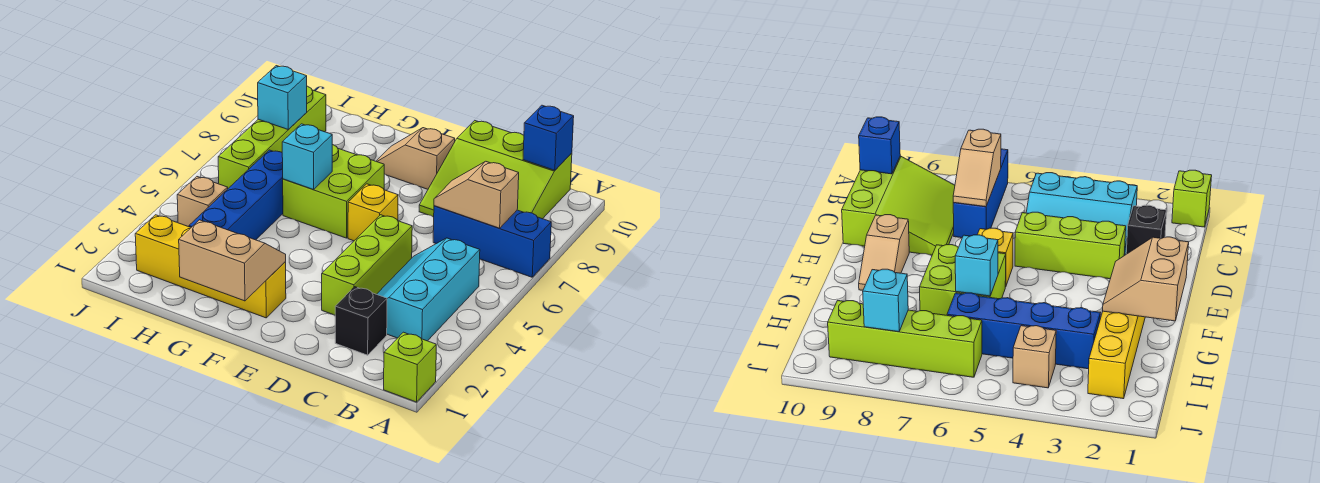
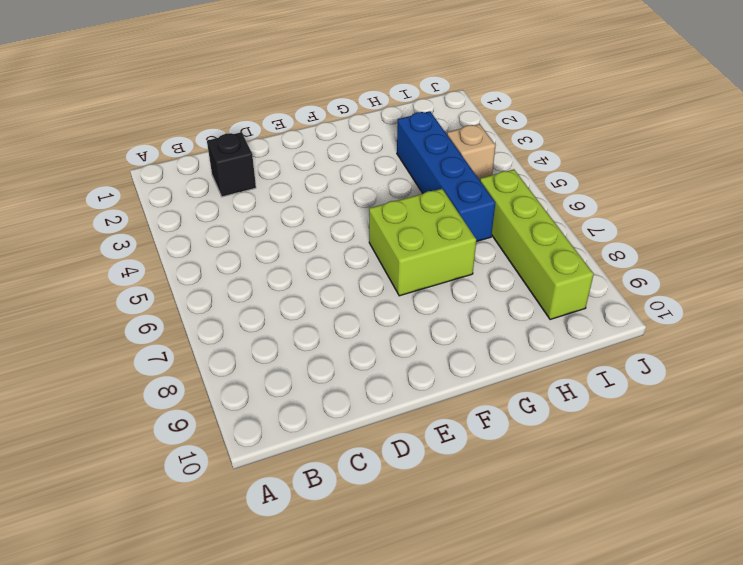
none -> lime brick A1 level 1
none -> blue brick A7:C7 level 1
none -> cyan slope B3:C5 level 1 top B

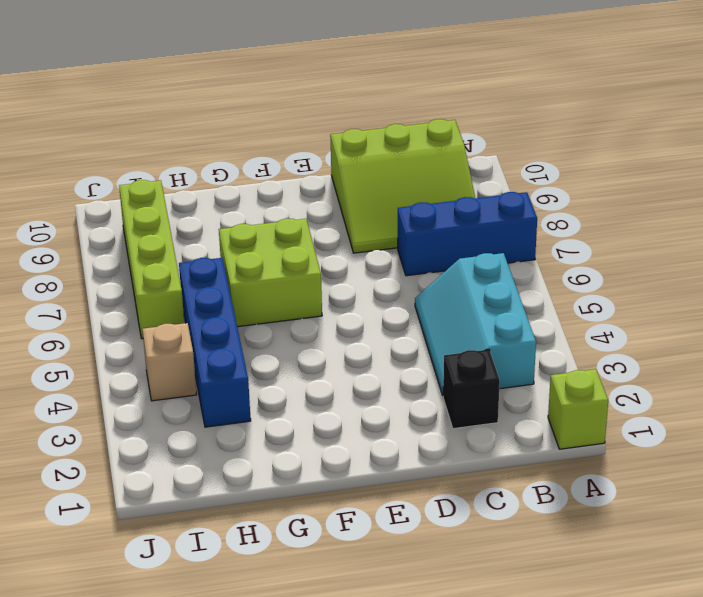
none -> lime brick D3:D5 level 1
none -> yellow brick E6 level 1
none -> tan slope E9:F9 level 1 top E

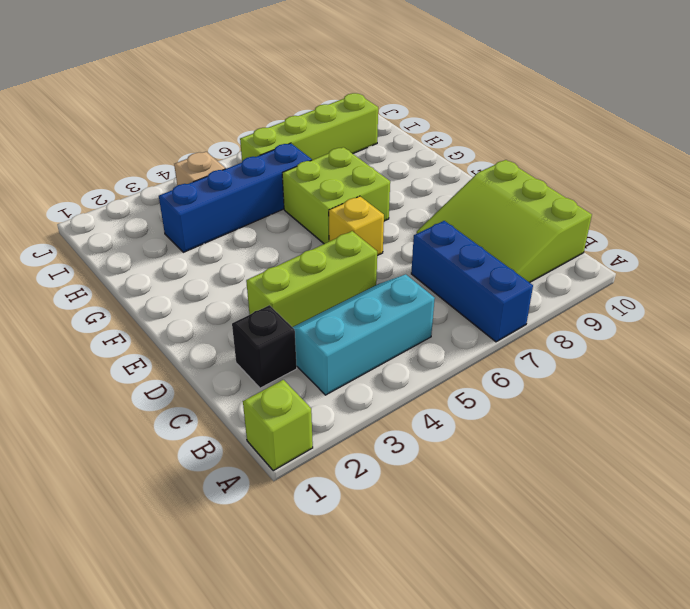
none -> tan slope E9:F9 level 1 top E
none -> yellow brick F2:I2 level 1
none -> tan slope B7:C7 level 2 top B

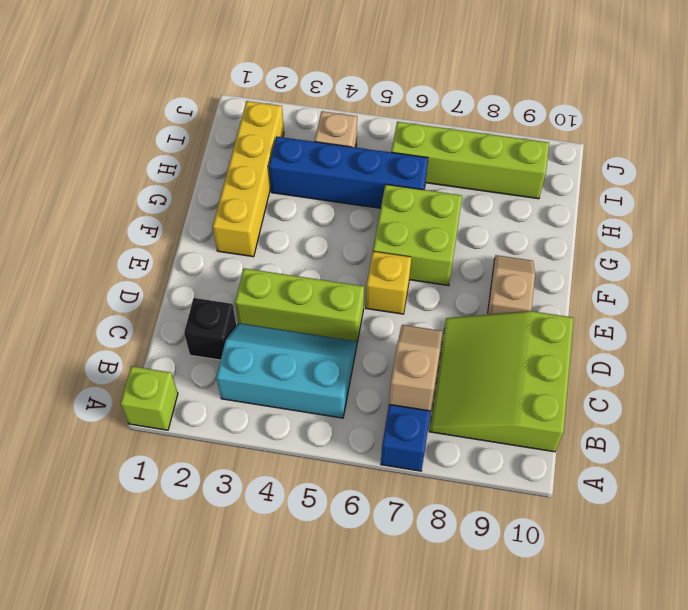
none -> blue brick B10 level 2
none -> tan slope F1:G2 level 2 top 1
none -> cyan brick G6 level 2

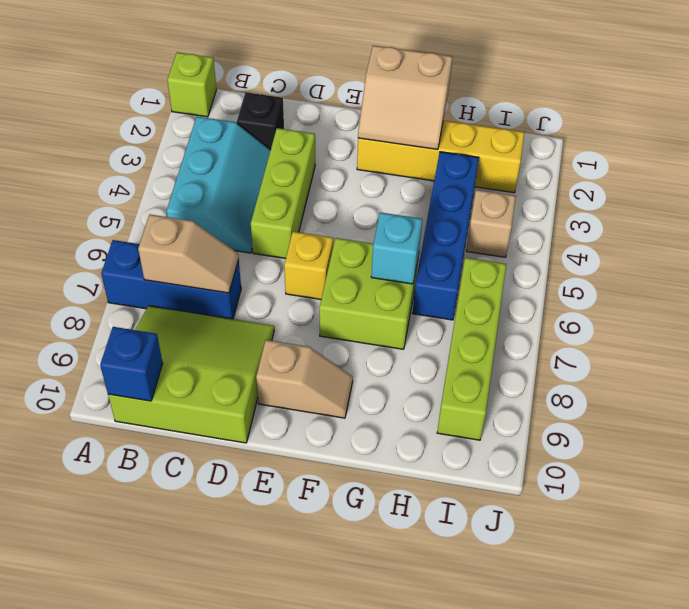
none -> cyan brick I8 level 2

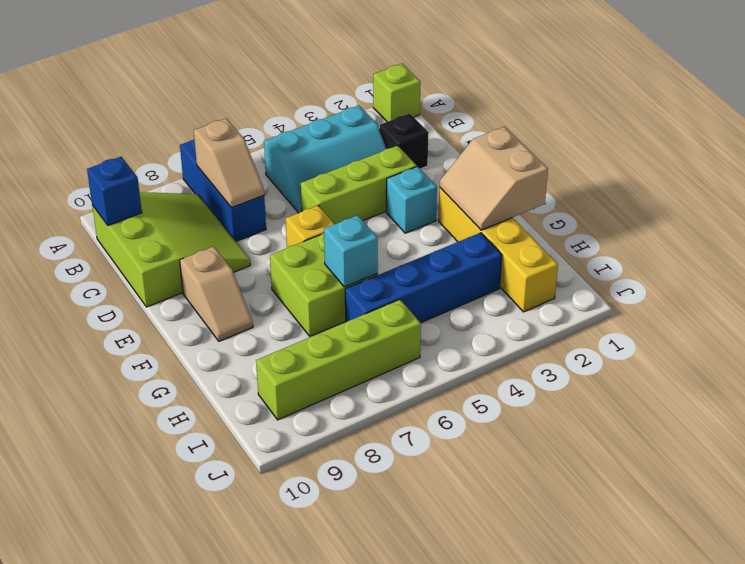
cyan brick E3 level 1 -> cyan brick I8 level 2
none -> tan brick I4 level 1

